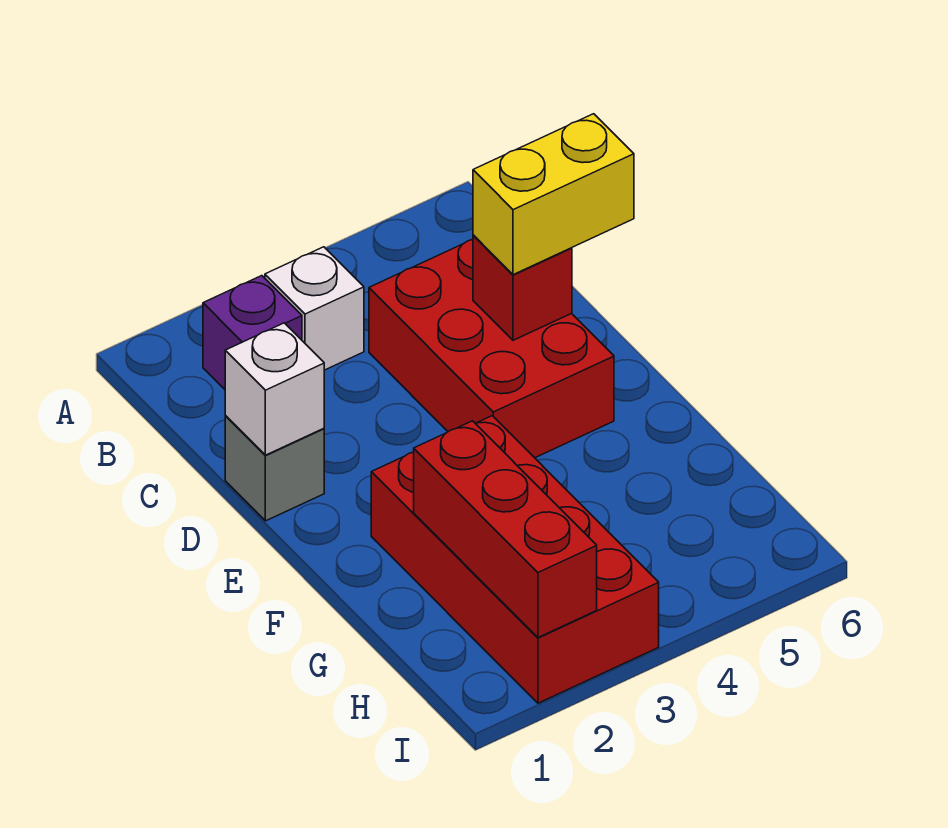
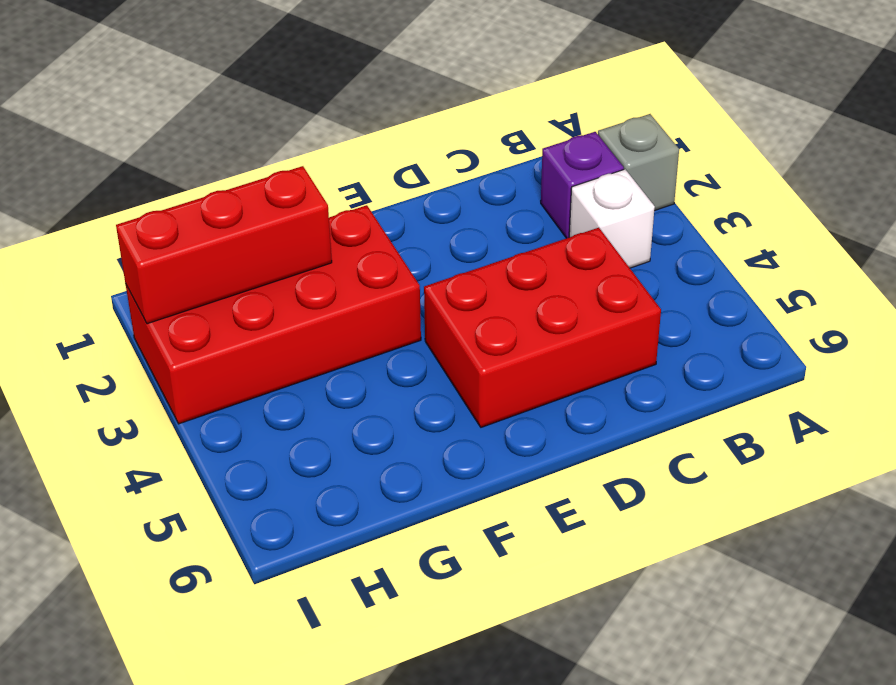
grey brick A2 level 1 -> grey brick D1 level 1
none -> white brick D1 level 2
none -> red brick D5 level 2

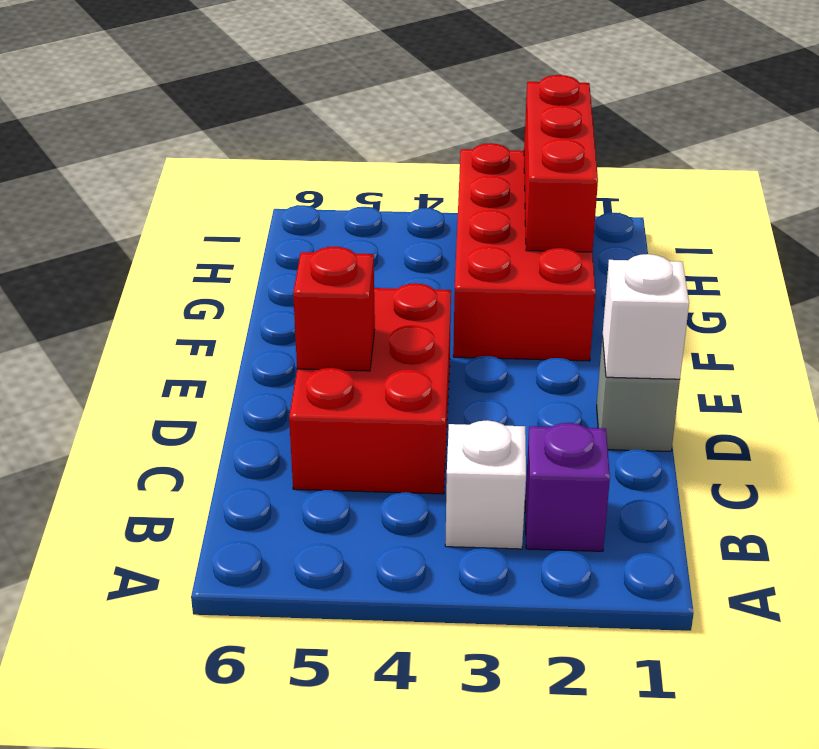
none -> yellow brick D5:D6 level 3

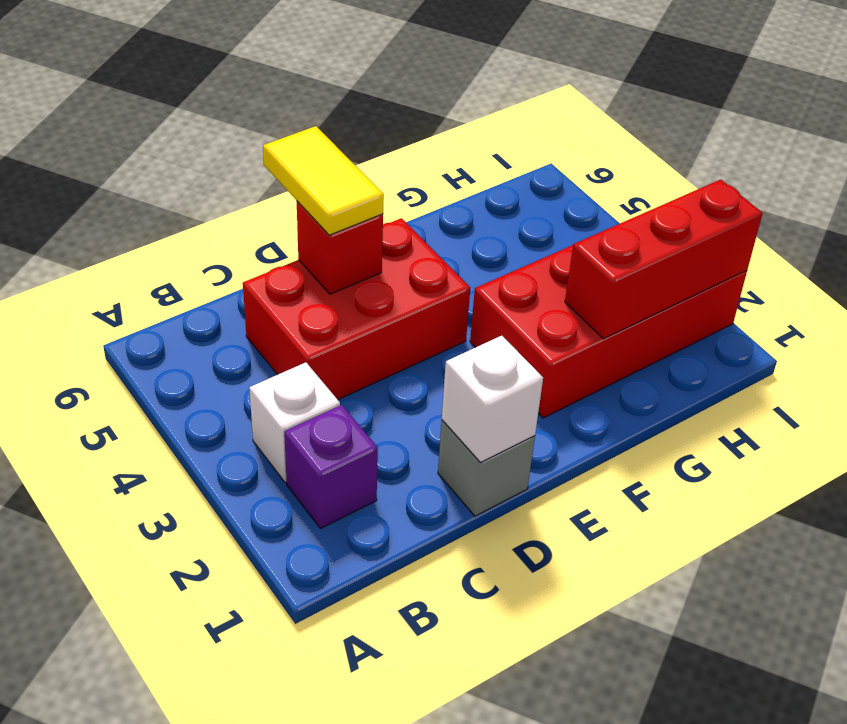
yellow tile D5:D6 level 3 -> yellow brick D5:D6 level 3

